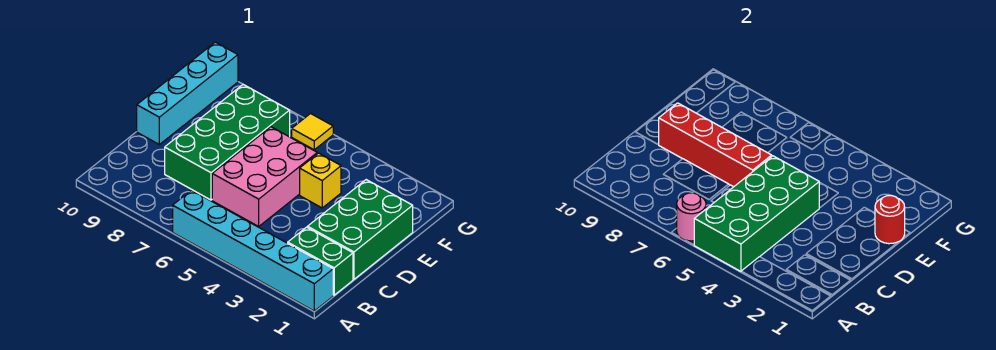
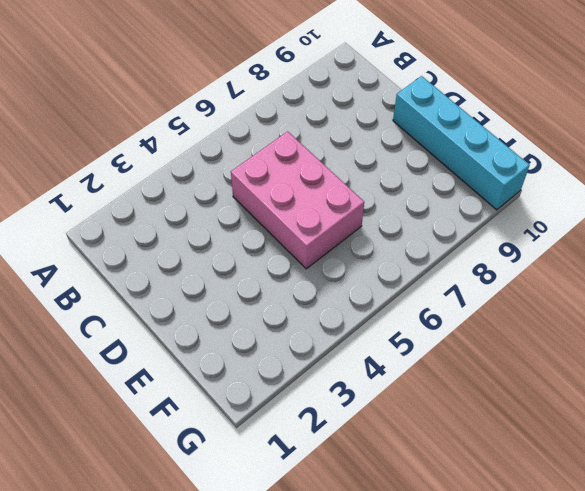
none -> cyan brick A1:A6 level 1
none -> green brick B1:B2 level 1
none -> green brick C1:E2 level 1

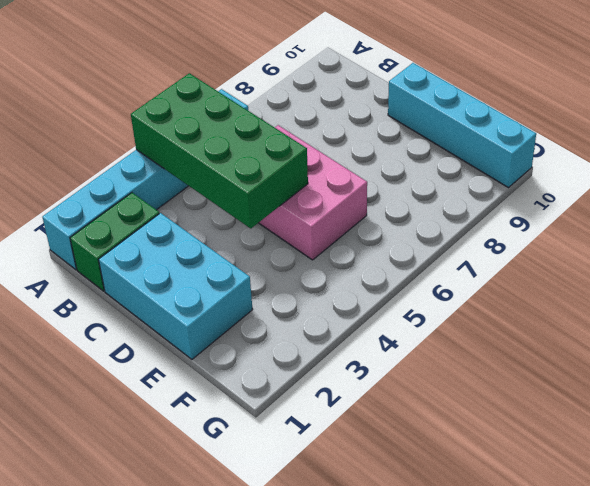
cyan brick C1:E2 level 1 -> green brick C1:E2 level 1
none -> green brick C7:F8 level 1
none -> yellow brick E4 level 1
none -> yellow tile G6 level 1

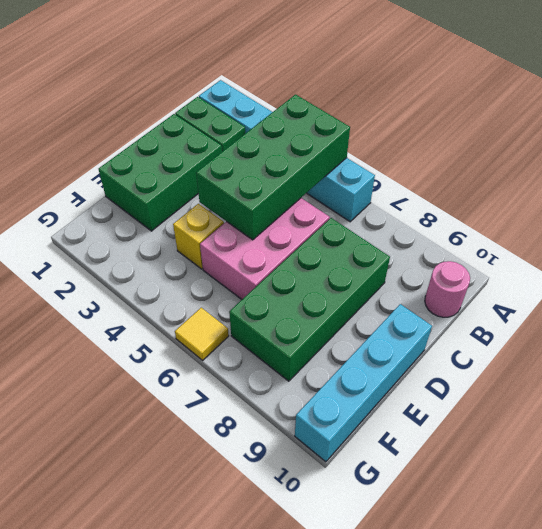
pink round brick B10 level 1 -> pink round brick A6 level 2
none -> red brick D6:D9 level 2
none -> red round brick E1 level 2

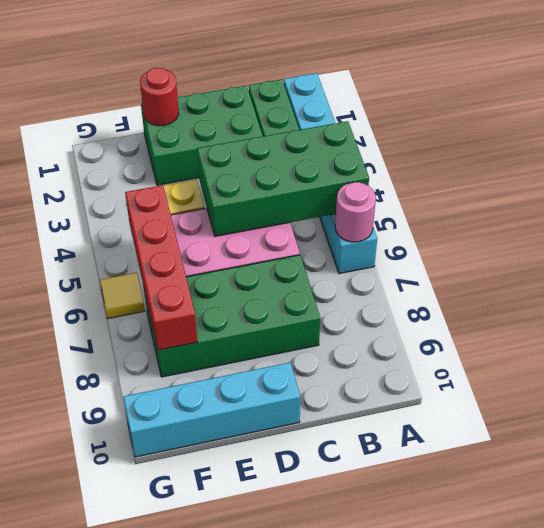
red brick F5:F8 level 2 -> red brick D6:D9 level 2

